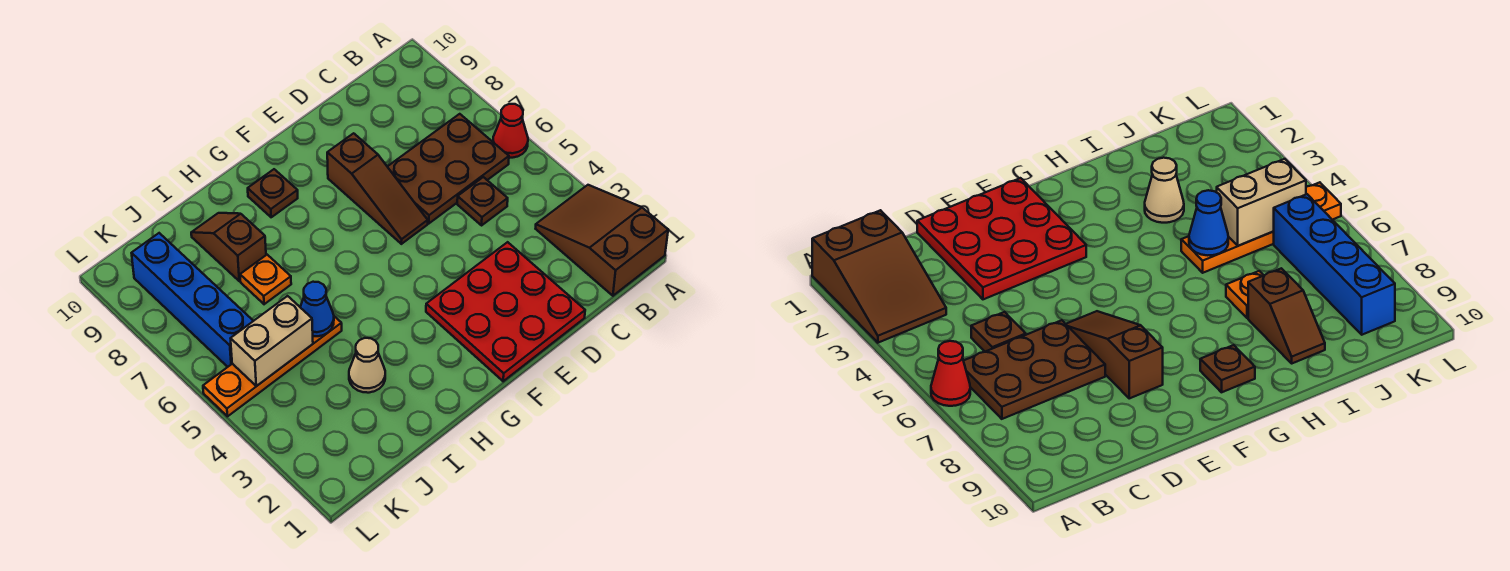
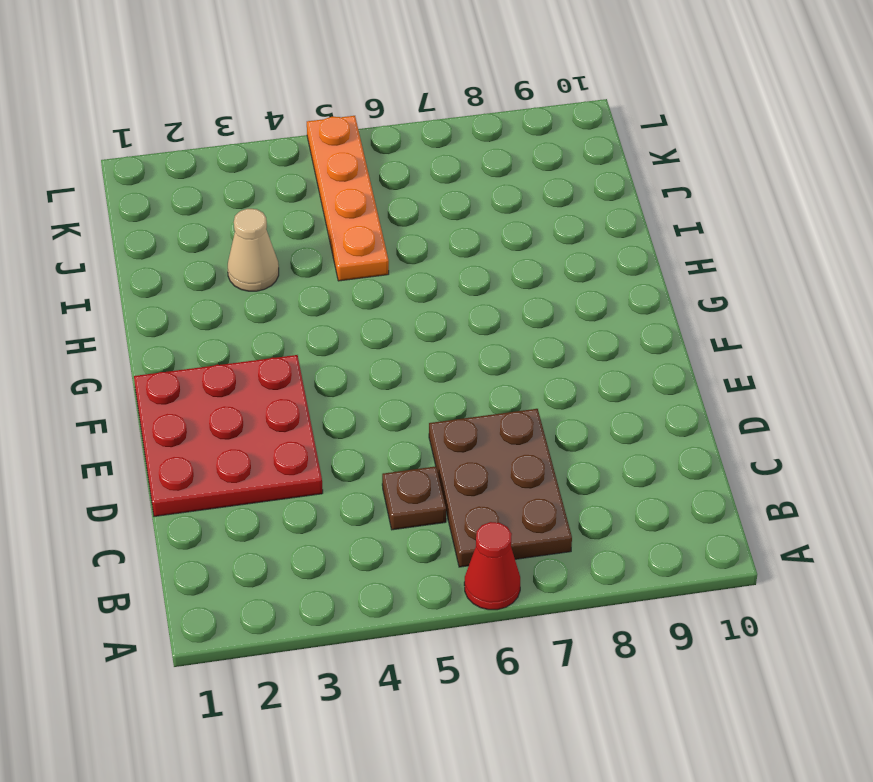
none -> brown slope A1:B3 level 1 top 1
none -> brown slope E6:E8 level 1 top 8
none -> brown plate G9 level 1

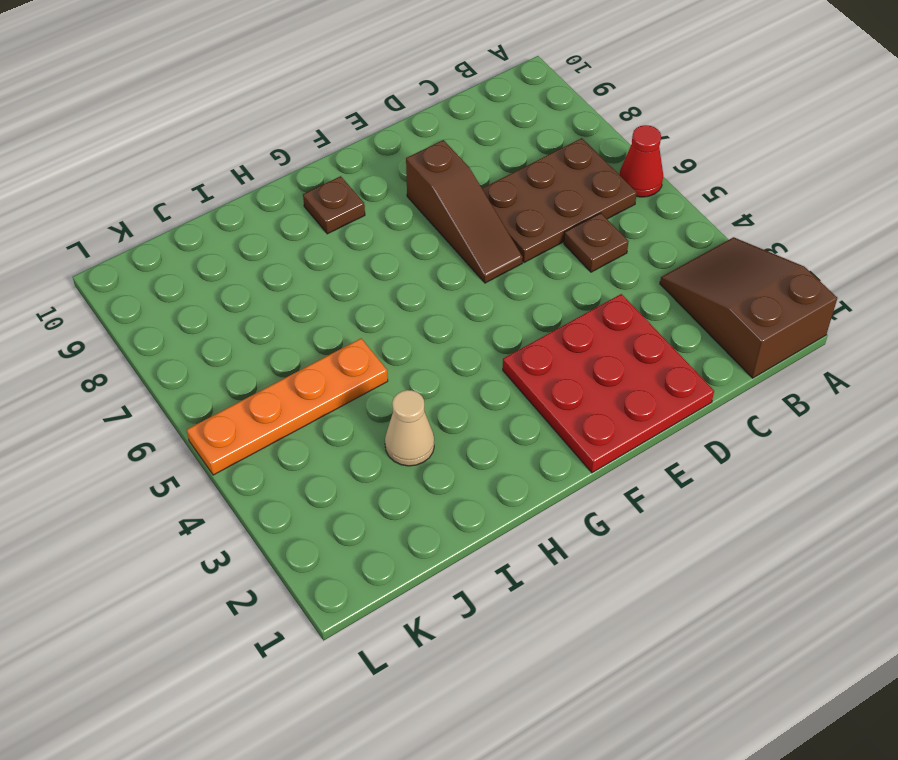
none -> orange plate I7 level 1
none -> brown slope I8:I9 level 1 top 8
none -> blue brick K6:K9 level 1

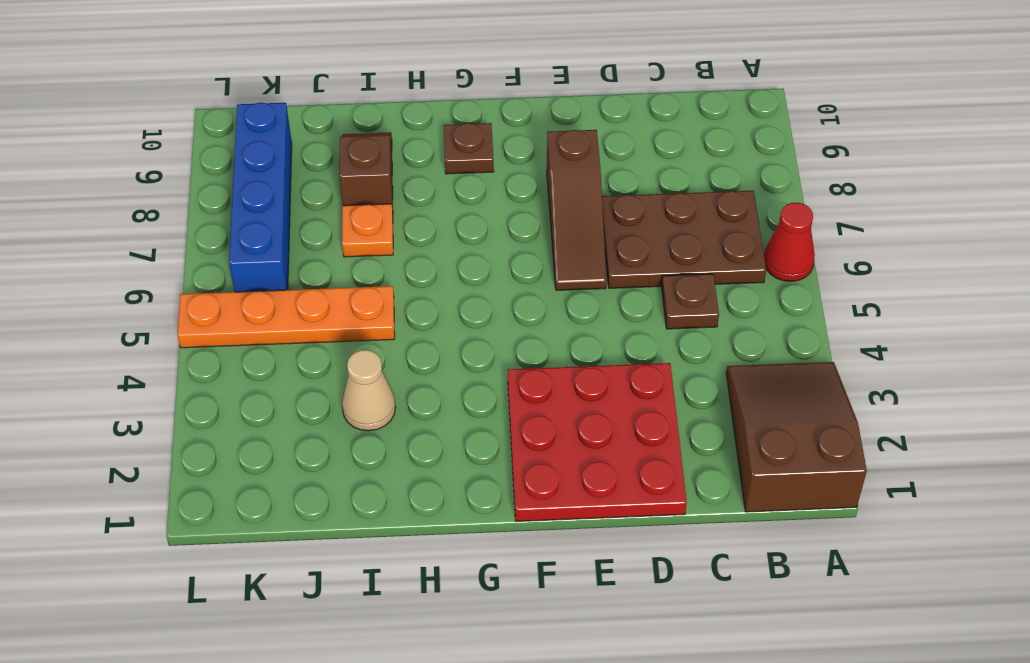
none -> blue cone I5 level 2
none -> tan brick J5:K5 level 2

